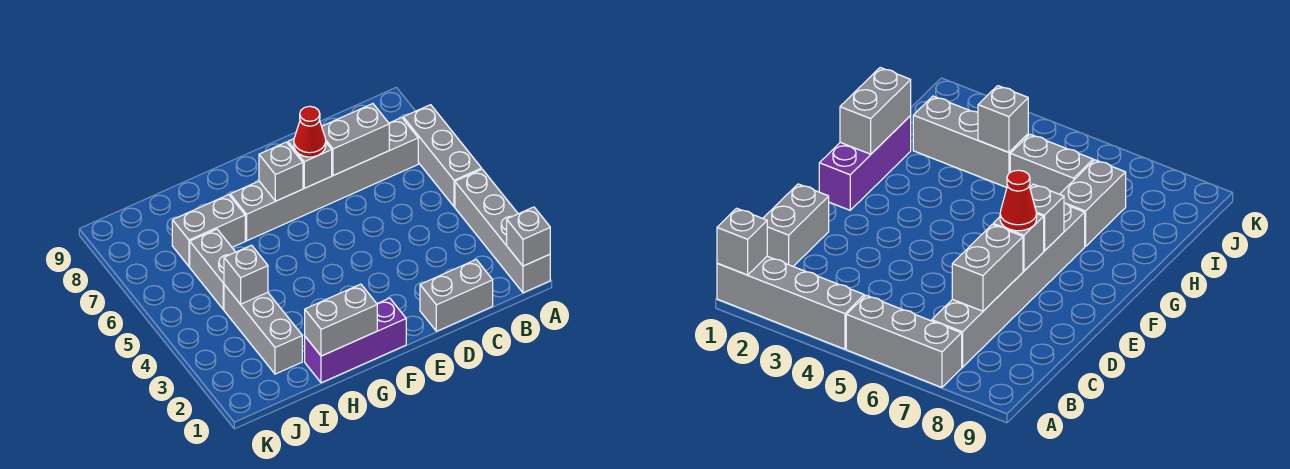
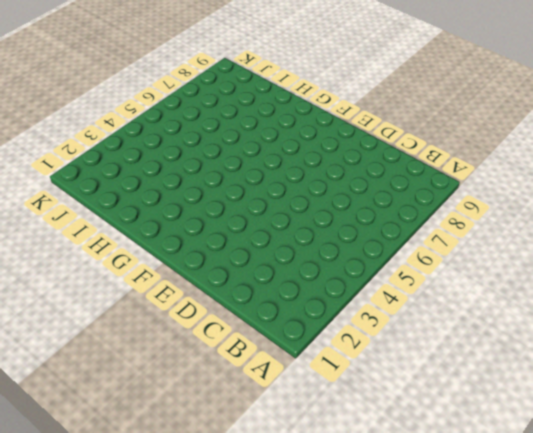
none -> grey brick A1:A4 level 1
none -> grey brick A5:A7 level 1
none -> grey brick B7:G7 level 1

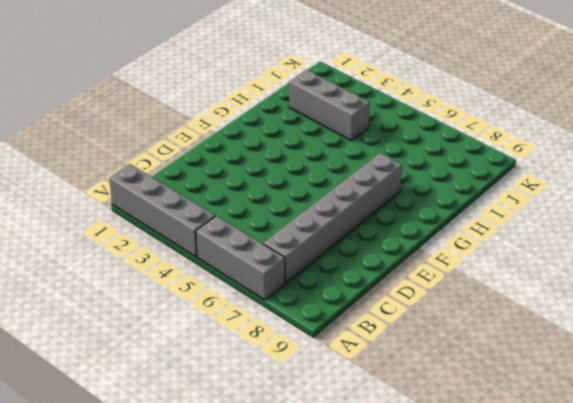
none -> grey brick C1:D1 level 1
none -> purple brick F1:H1 level 1
none -> grey brick H7:I7 level 1

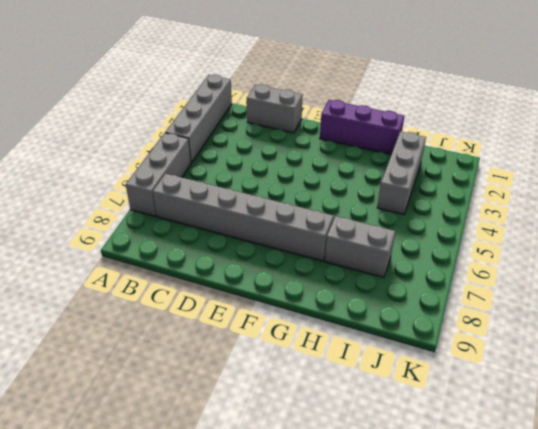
none -> grey brick I5:I6 level 1
none -> grey brick A1 level 2
none -> grey brick C7:D7 level 2

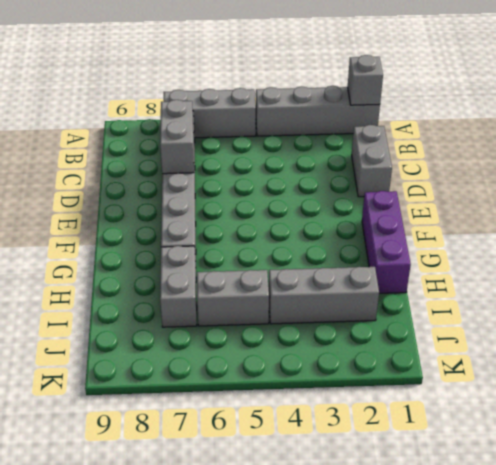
none -> grey brick E7 level 2
none -> grey brick F7 level 2
none -> grey brick G1:H1 level 2

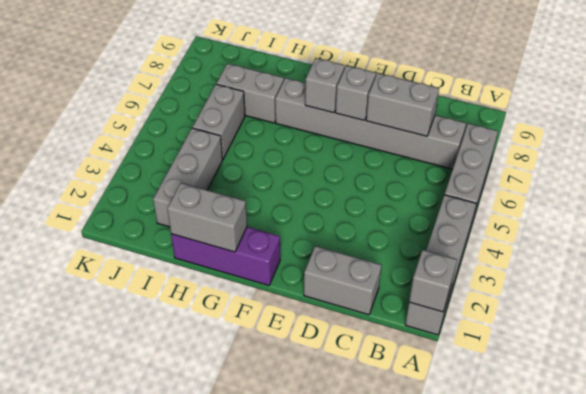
none -> grey brick I4 level 2
none -> red cone E7 level 3

